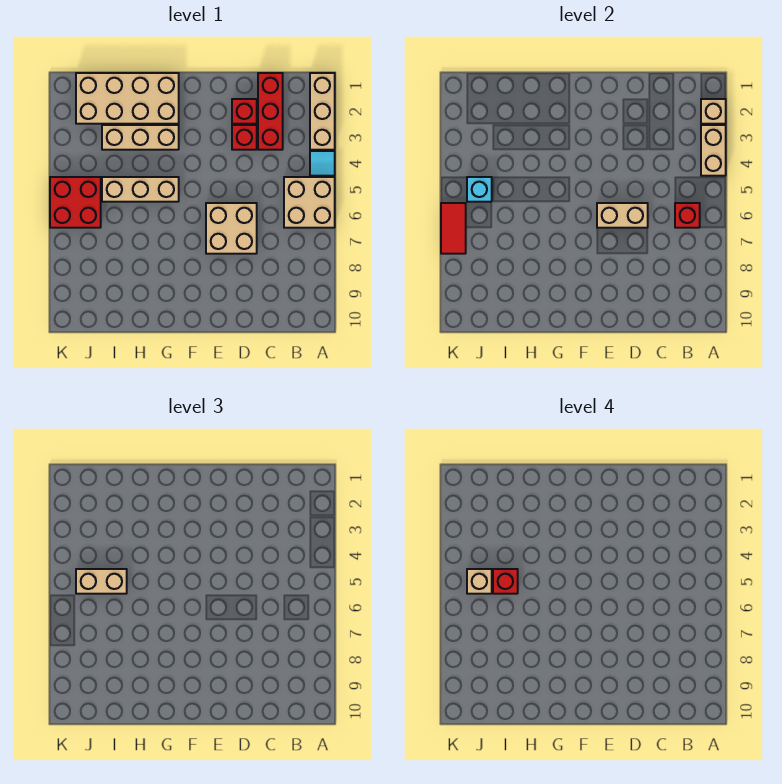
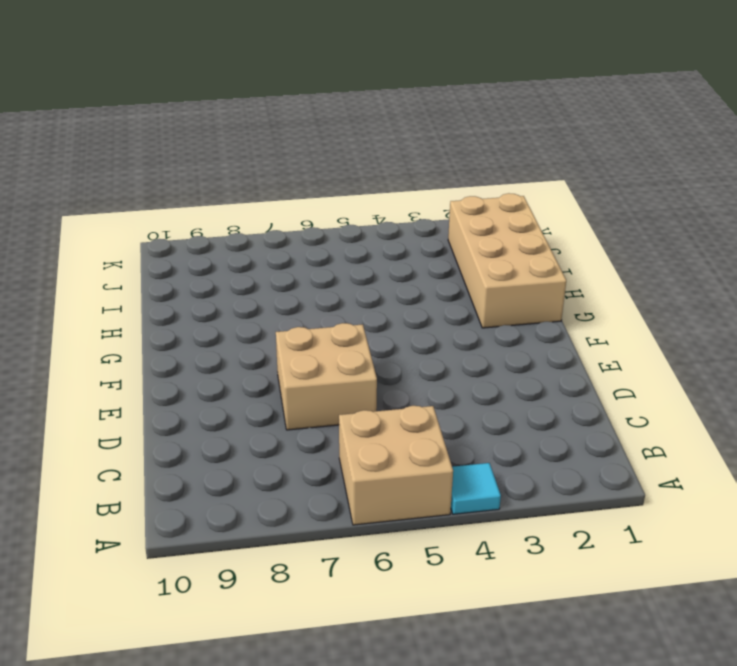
none -> tan brick A1:A3 level 1
none -> red brick C1:C3 level 1
none -> red brick D2 level 1

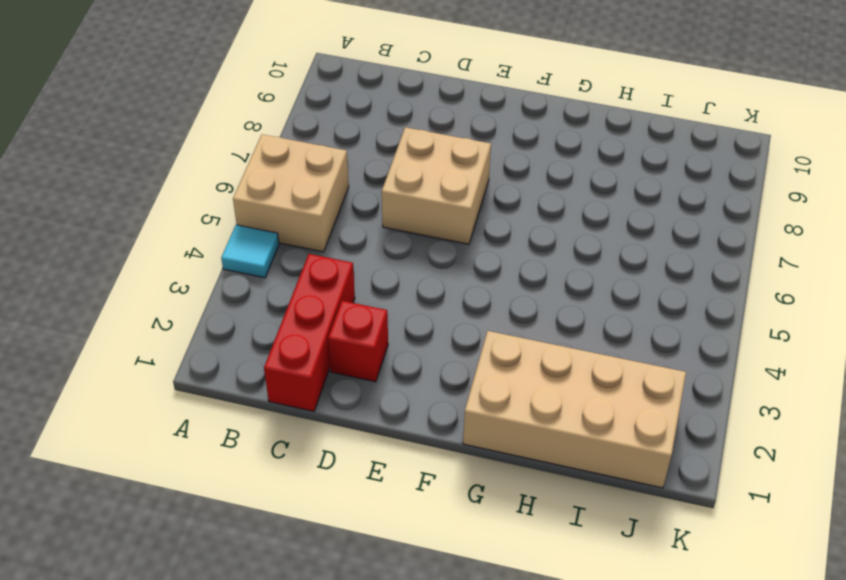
none -> tan brick A1:A3 level 1
none -> red brick D3 level 1
none -> tan brick G3:I3 level 1

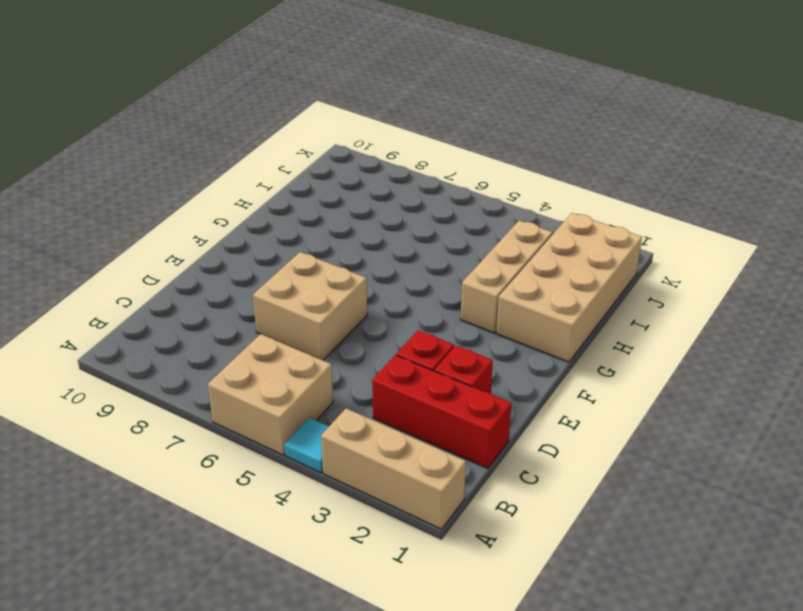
none -> tan brick G5:I5 level 1
none -> red brick J5:K6 level 1
none -> tan brick A2 level 2

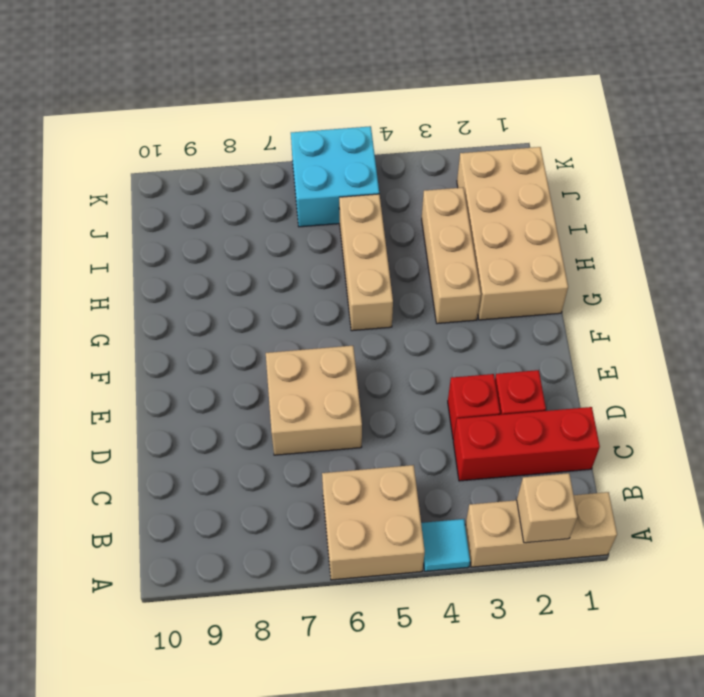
cyan brick J5:K6 level 1 -> red brick J5:K6 level 1
none -> tan brick A3:A4 level 2
none -> red brick B6 level 2
none -> tan brick D6:E6 level 2

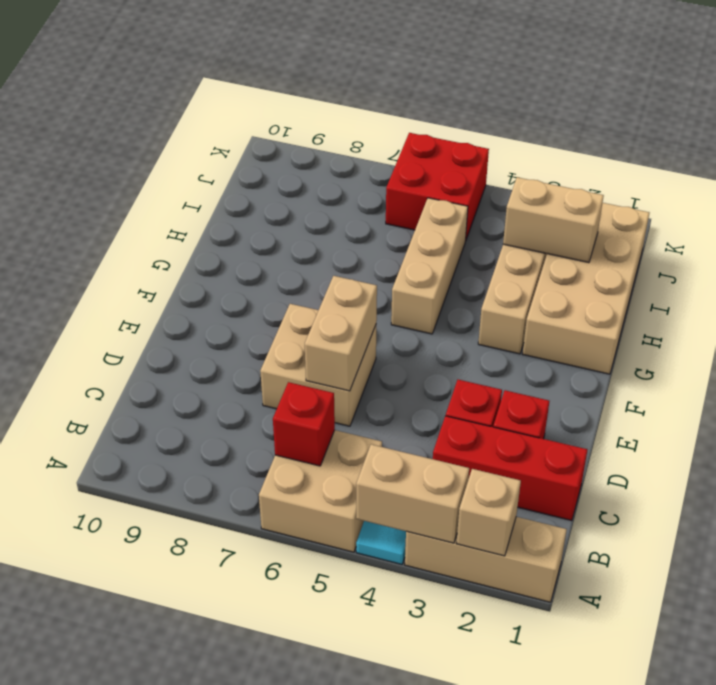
tan brick I2:I3 level 2 -> tan brick I5:J5 level 3
none -> cyan brick J5 level 2
none -> red tile K6:K7 level 2
none -> red brick I5 level 4

